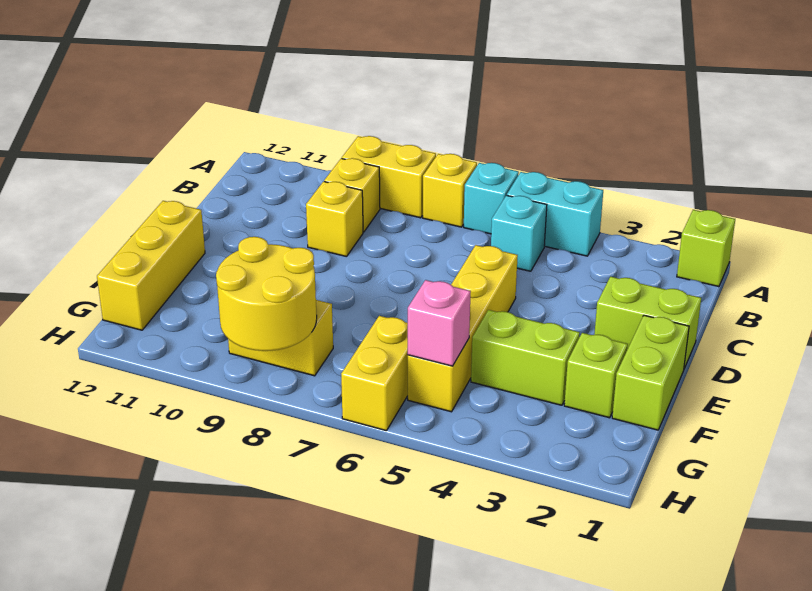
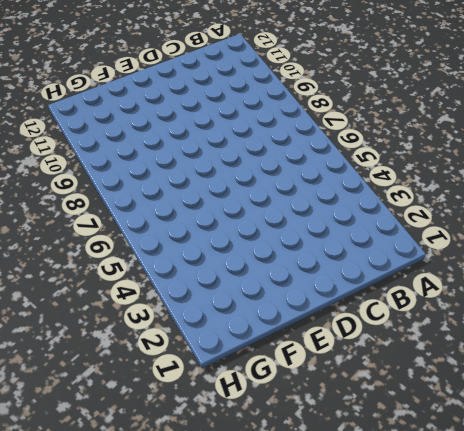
none -> lime brick A1 level 1
none -> cyan brick A4:A5 level 1
none -> cyan brick A6 level 1

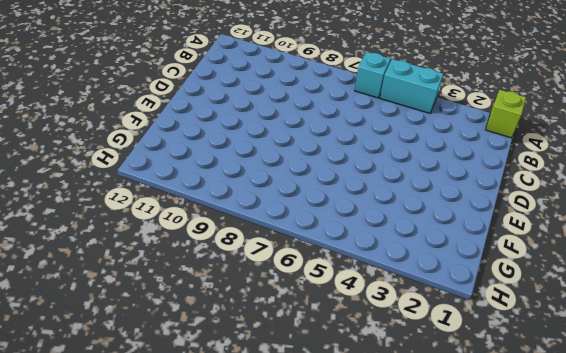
none -> yellow brick A7 level 1
none -> yellow brick A8:A9 level 1
none -> cyan brick B5 level 1

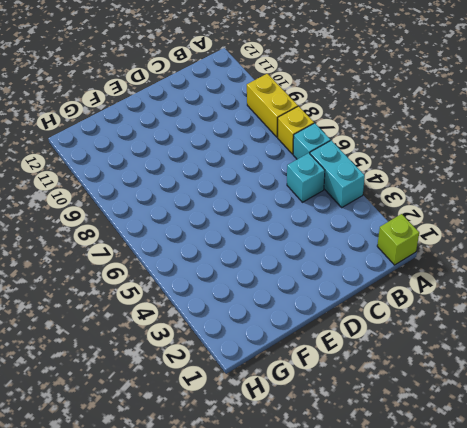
none -> yellow brick B9 level 1
none -> yellow brick C9 level 1
none -> lime brick D1:D2 level 1

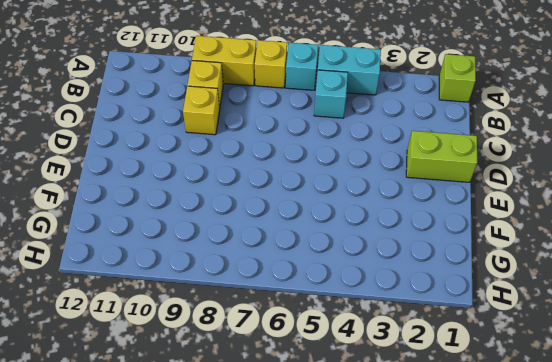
none -> yellow brick D5:G5 level 1
none -> lime brick E1:F1 level 1
none -> yellow brick E12:G12 level 1

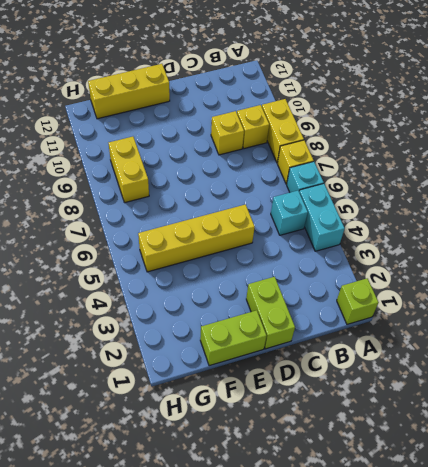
none -> lime brick F2 level 1
none -> lime brick F3:F4 level 1
none -> yellow brick G6:H6 level 1

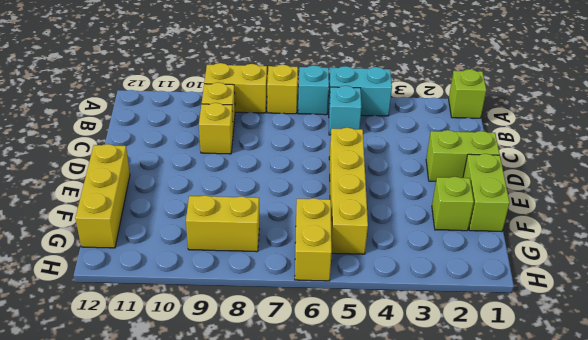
none -> lime brick F3:F4 level 1
none -> pink brick G5 level 2
none -> yellow round brick G8:H9 level 2

